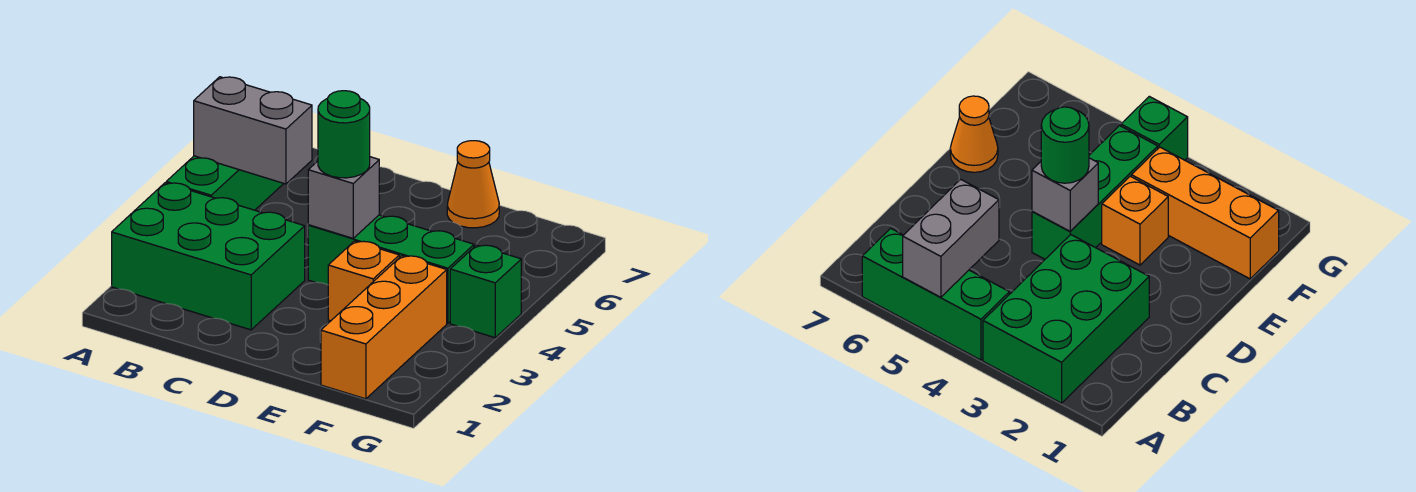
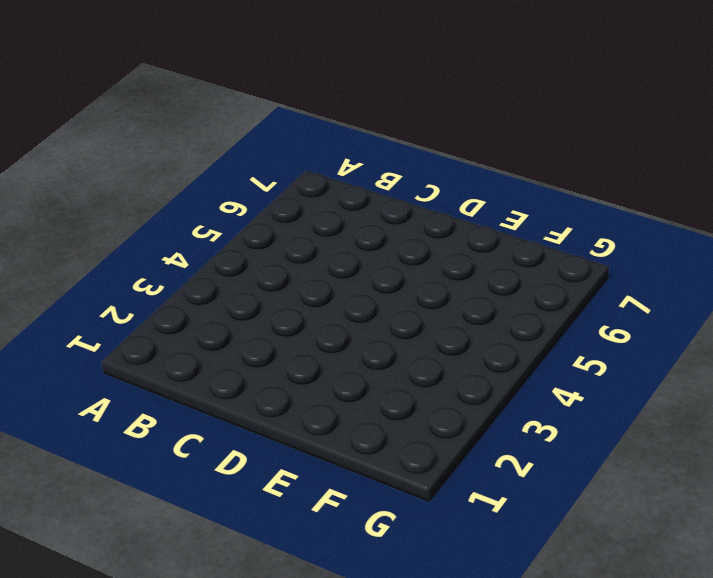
none -> green brick A2:C3 level 1
none -> green brick A4:A6 level 1

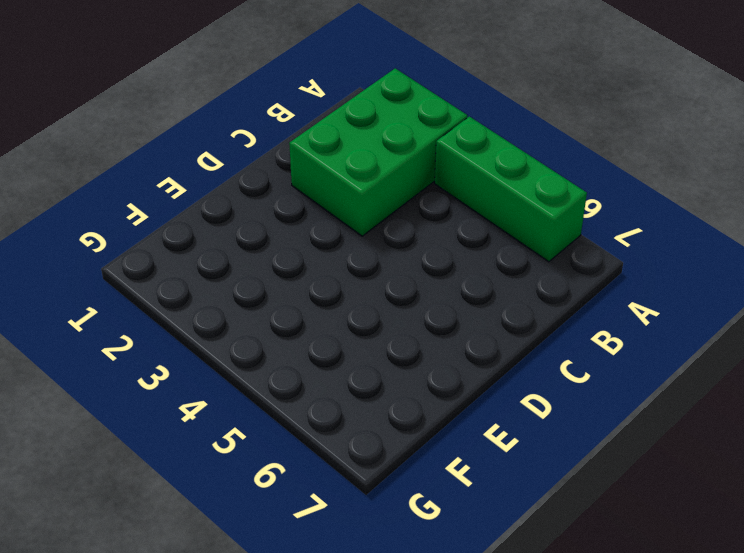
none -> green brick D4:F4 level 1
none -> orange brick E3 level 1

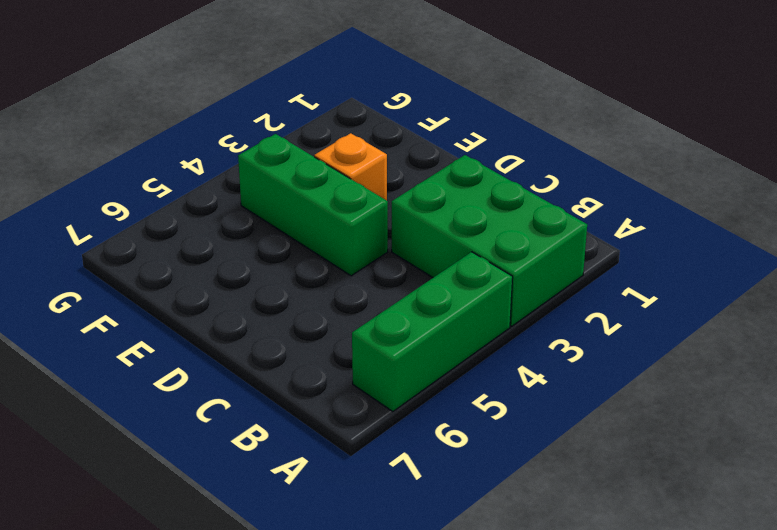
none -> orange cone E7 level 1
none -> orange brick F1:F3 level 1

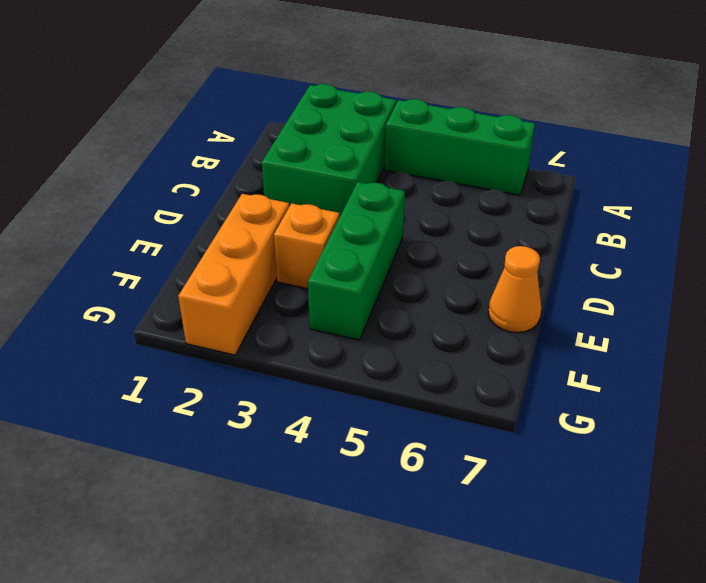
orange brick E2:G2 level 1 -> orange brick F1:F3 level 1
none -> green brick G4 level 1
none -> grey brick A5:B5 level 2

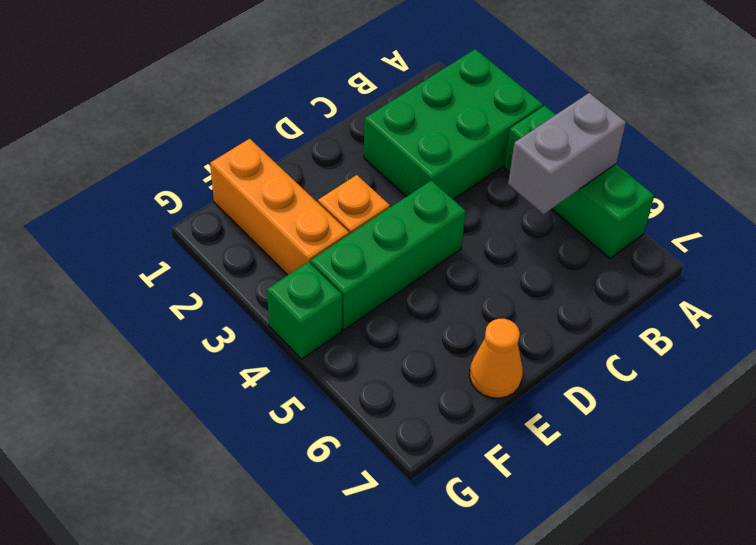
none -> grey brick D4 level 2
none -> green round brick D4 level 3

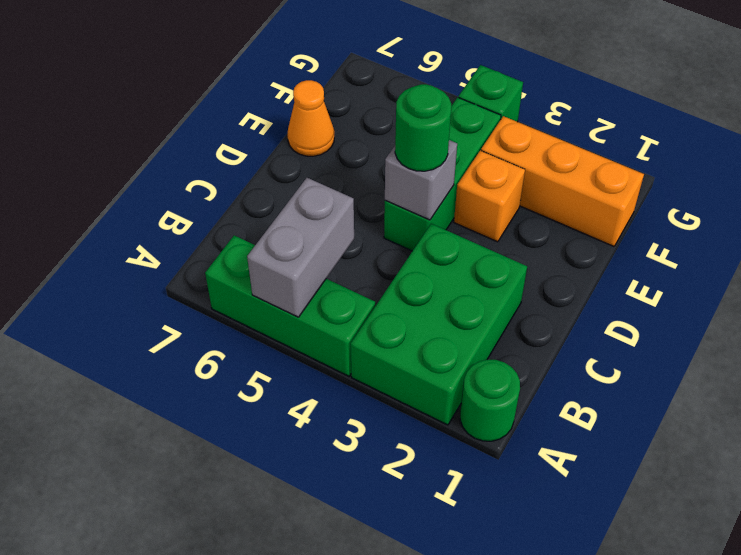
green round brick A1 level 1 -> none

